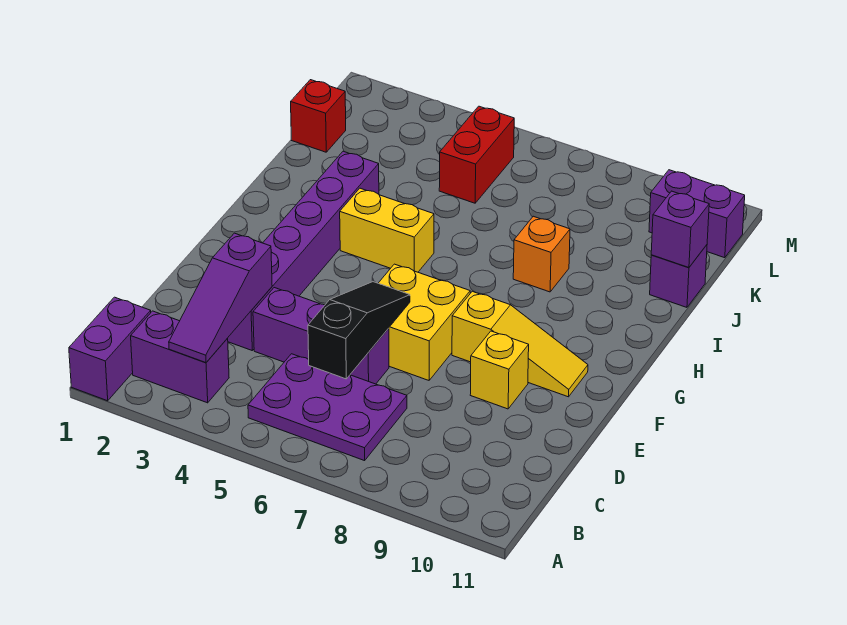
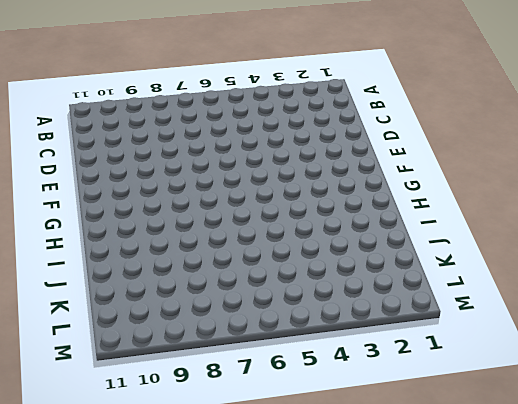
none -> purple brick A1:B1 level 1
none -> purple brick B2:B3 level 1
none -> purple plate B5:C7 level 1

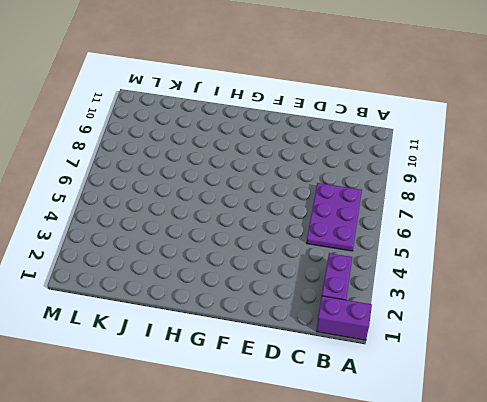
none -> purple brick D3:I3 level 1
none -> purple brick D4:D6 level 1
none -> yellow brick E6:F7 level 1

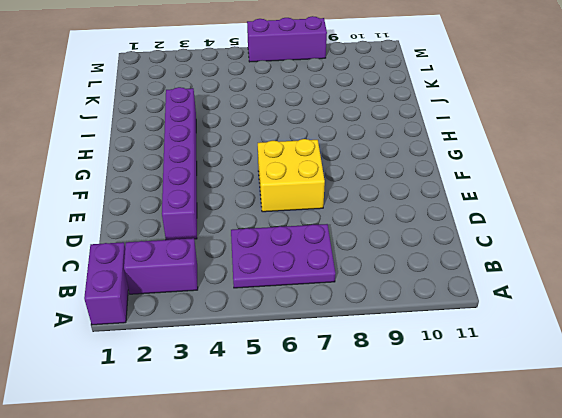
purple brick M6:M8 level 1 -> purple brick D4:D6 level 1
none -> yellow brick E9 level 1
none -> yellow slope F8:F10 level 1 top 8
none -> yellow brick H4:H5 level 1

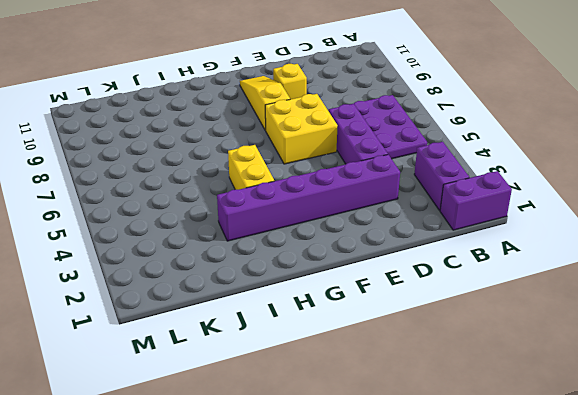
none -> orange brick I8 level 1
none -> purple brick J11 level 1
none -> red brick K1 level 1

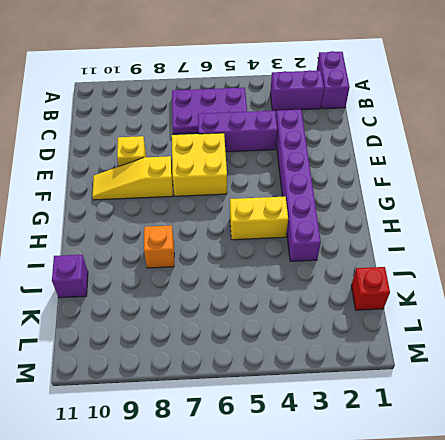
none -> red brick K5:L5 level 1
none -> purple brick L10:L11 level 1
none -> purple slope B3:D3 level 2 top D

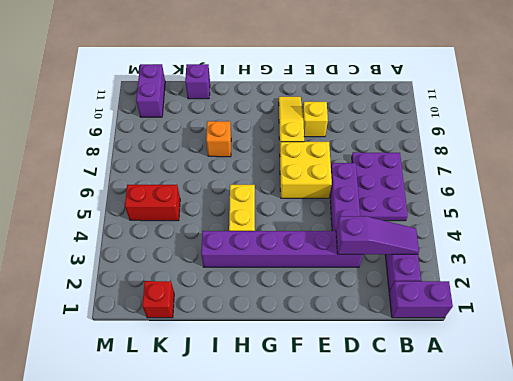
none -> black slope C6:E6 level 2 top C
none -> purple brick J11 level 2

